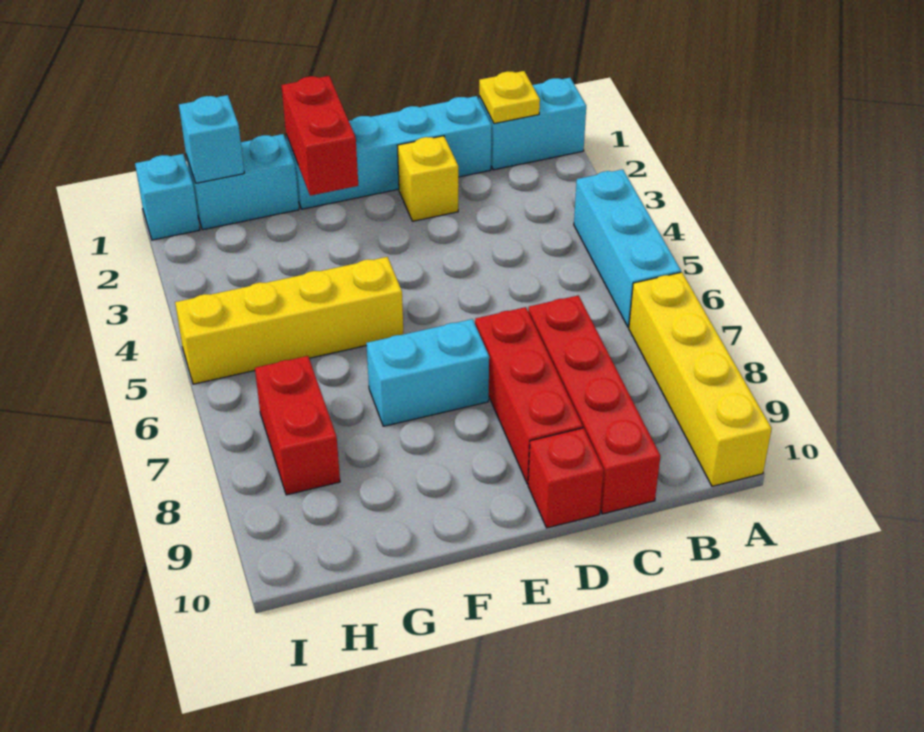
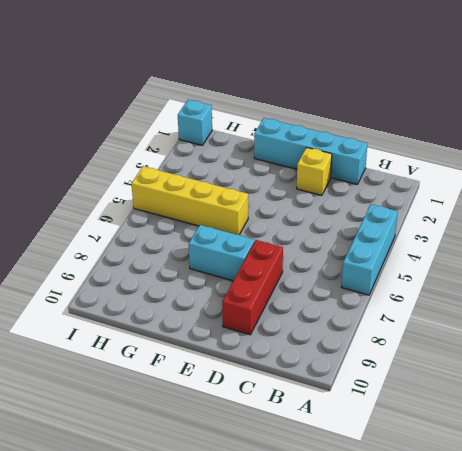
none -> cyan brick A1:B1 level 1
none -> yellow brick A7:A10 level 1
none -> red brick C7:C10 level 1

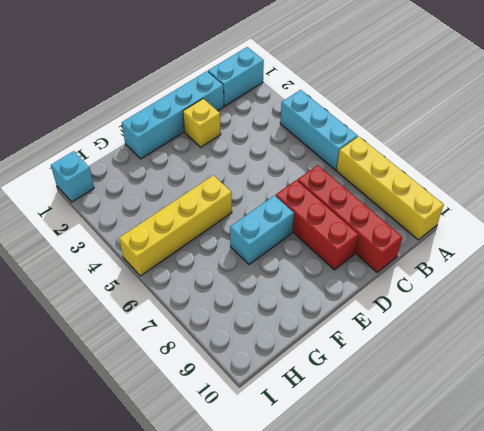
none -> red brick D10 level 1
none -> cyan brick G1:H1 level 1
none -> red brick H7:H8 level 1

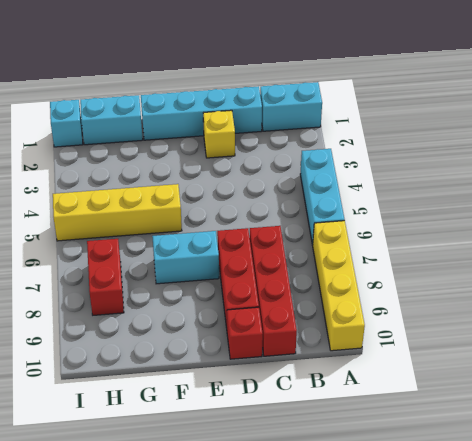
none -> yellow plate B1 level 2
none -> red brick F1:F2 level 2
none -> cyan brick H1 level 2

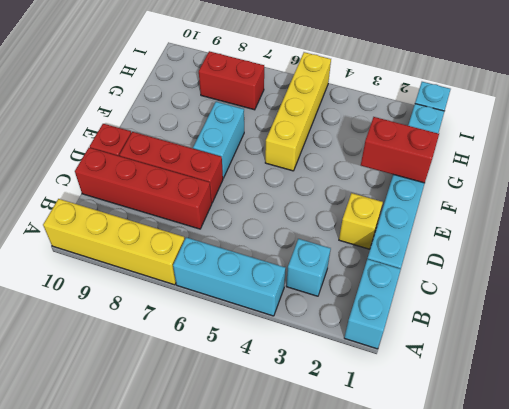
cyan brick B3 level 1 -> cyan brick H1 level 2
none -> yellow plate B1 level 2

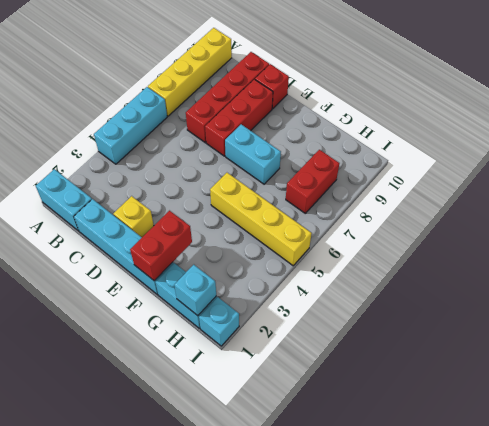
none -> yellow plate B1 level 2

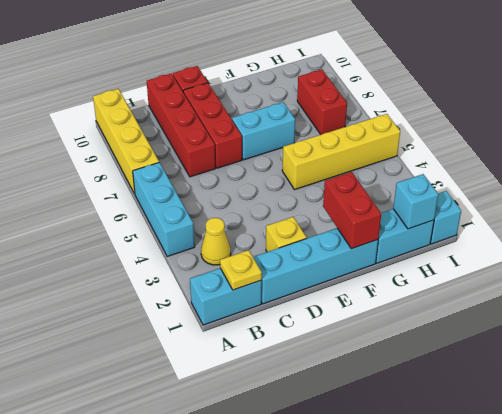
yellow cone B3 level 1 -> none

